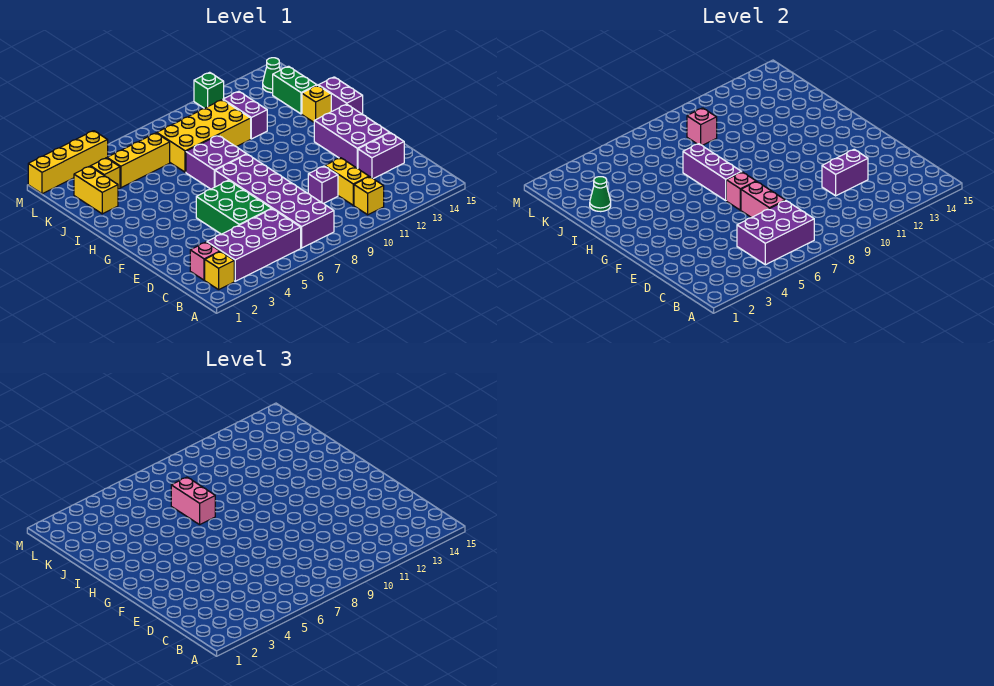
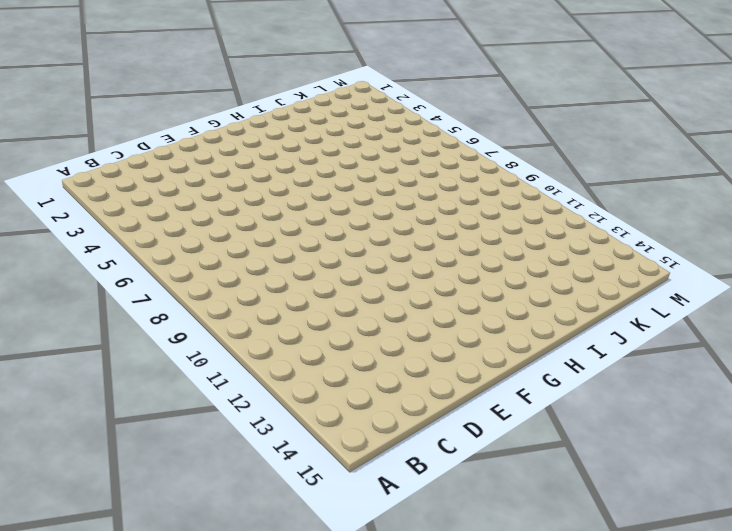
none -> yellow brick B2 level 1
none -> purple brick B3:C6 level 1
none -> purple brick B7:G8 level 1
none -> yellow brick B11 level 1

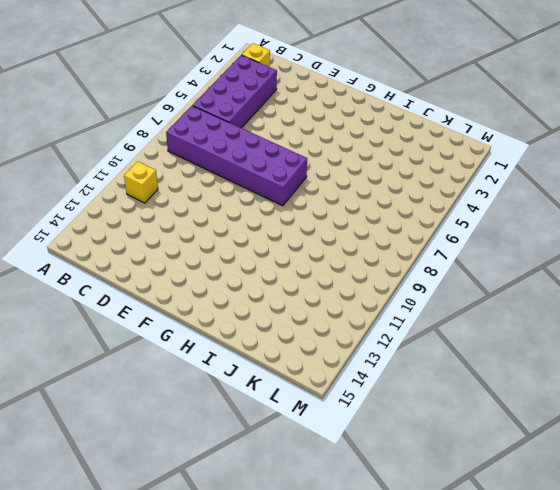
none -> pink brick C2 level 1
none -> yellow brick C11:D11 level 1
none -> green brick D5:F6 level 1
none -> purple brick D10 level 1

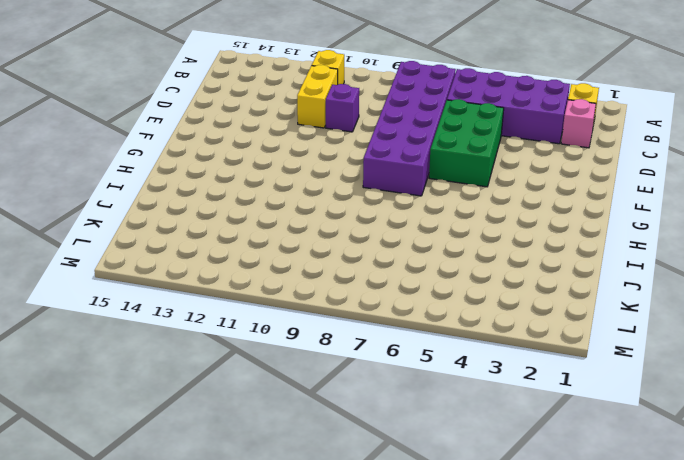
none -> purple brick D13:D14 level 1
none -> purple brick E13:G14 level 1
none -> purple brick H7:I8 level 1
none -> purple brick H15:I15 level 1

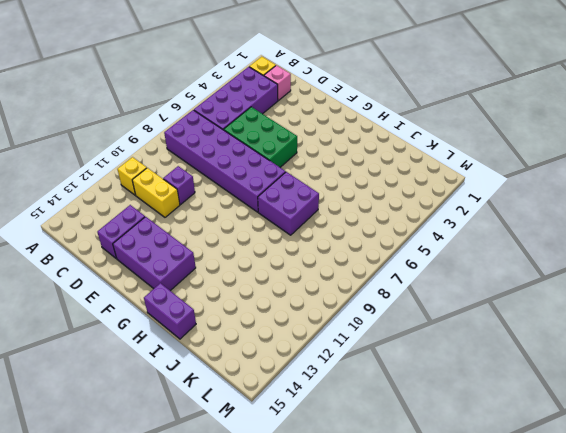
none -> yellow brick I14 level 1
none -> yellow brick J2:K2 level 1
none -> yellow brick J7:K10 level 1
none -> purple brick J11:K11 level 1

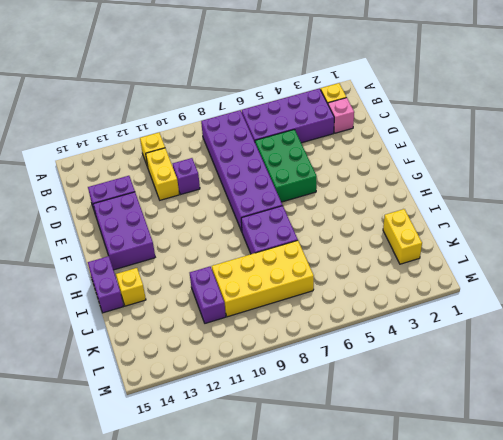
none -> green brick J14:K14 level 1
none -> yellow brick K3 level 1
none -> yellow brick K4:K6 level 1
none -> green cone L14 level 1

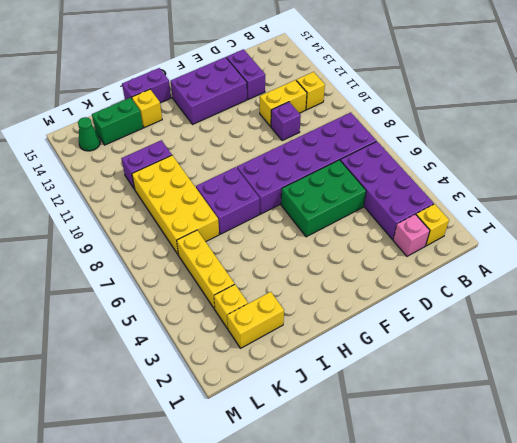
none -> yellow brick M1:M4 level 1
none -> green brick M11 level 1
none -> purple brick B5:C7 level 2
none -> pink brick D7:E7 level 2

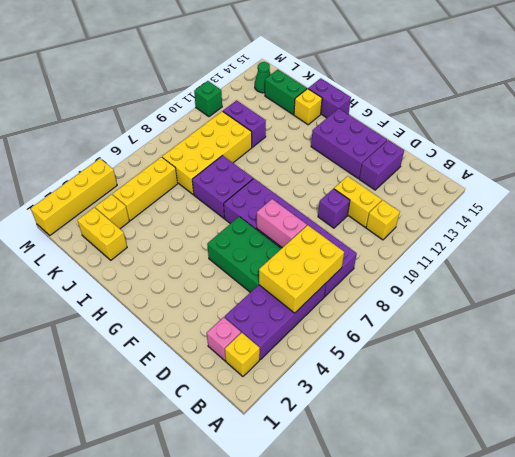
yellow brick B5:C7 level 2 -> purple brick B5:C7 level 2
none -> purple brick D11:D12 level 2
none -> pink brick F7 level 2
none -> purple brick G7:I7 level 2
none -> green cone J2 level 2

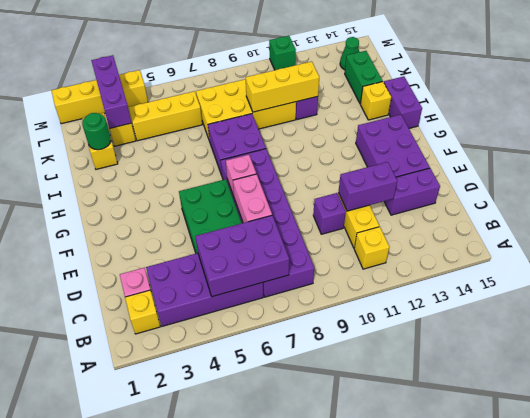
green round brick J2 level 2 -> green cone J2 level 2
yellow brick J9:J11 level 2 -> none
purple brick K3:M3 level 2 -> purple brick G7:I7 level 2
none -> pink brick K9 level 2
none -> pink brick I7:J7 level 3

